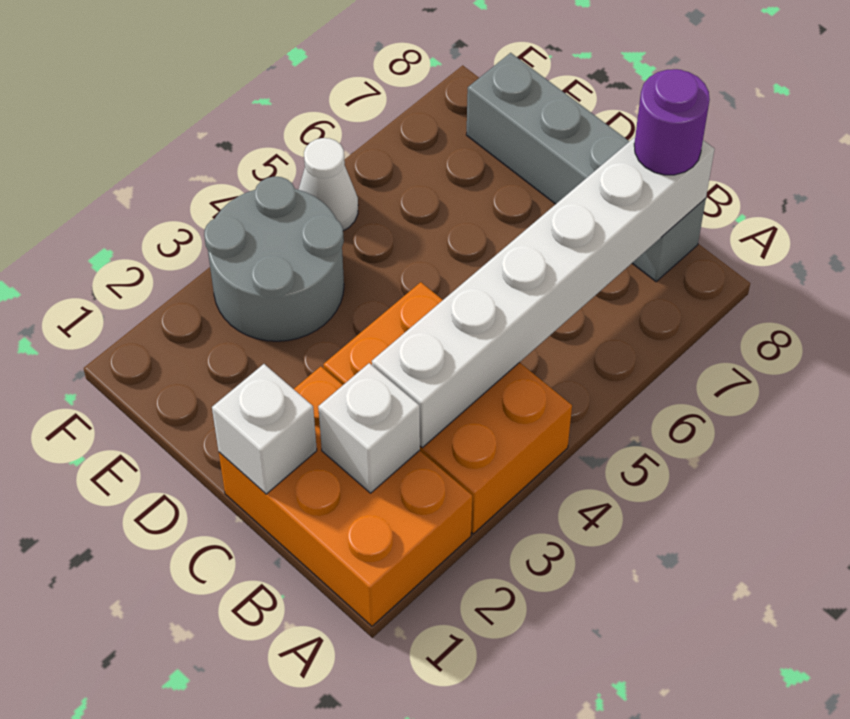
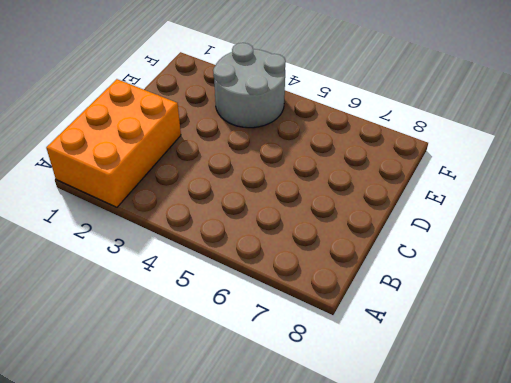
none -> orange brick A3:C4 level 1
none -> grey brick B8:E8 level 1

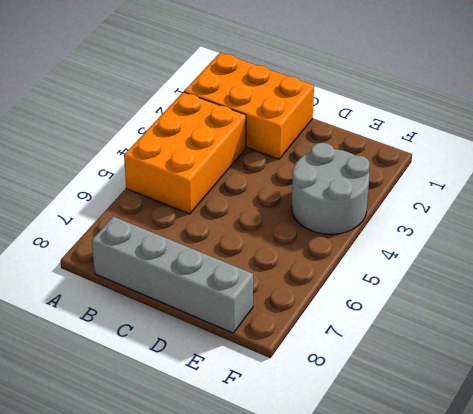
orange brick A3:B5 level 1 -> orange brick A3:C4 level 1
none -> white cone F5 level 1
none -> white brick B2 level 2

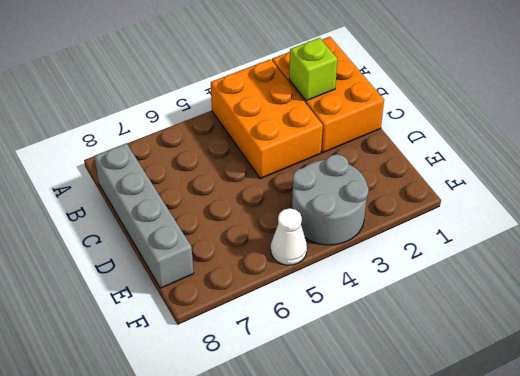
lime brick B2 level 2 -> white brick B2 level 2
none -> white brick B3:B8 level 2
none -> white brick C1 level 2

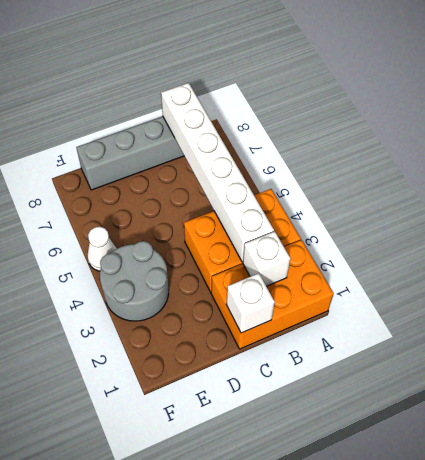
none -> purple round brick B8 level 3

